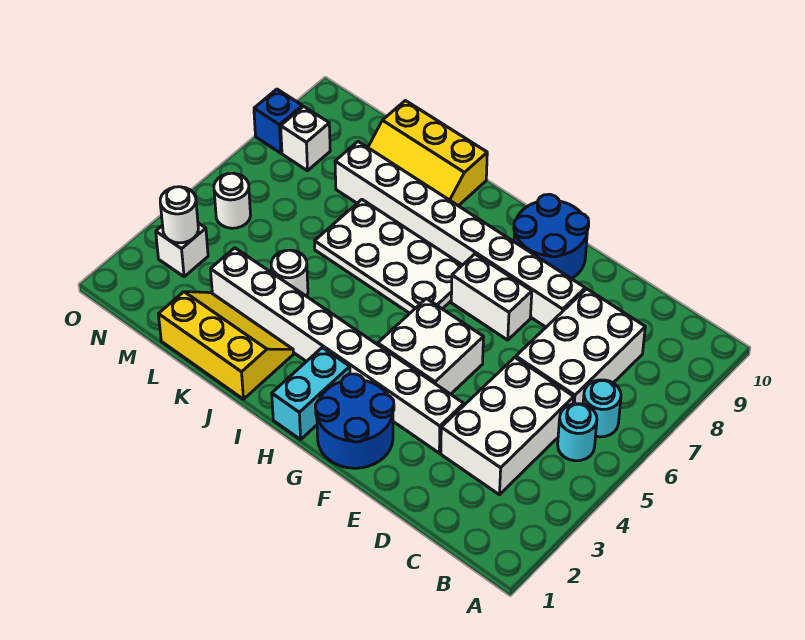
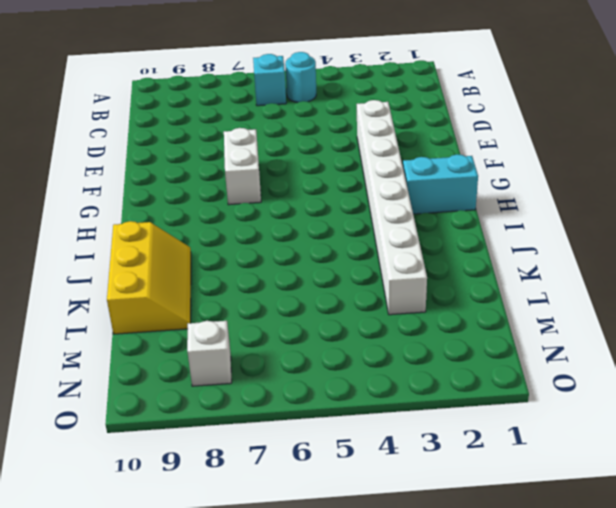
cyan brick B6 level 1 -> cyan round brick B6 level 1
none -> white brick C3:D5 level 1
none -> white brick C6:D8 level 1
none -> white brick E8:L8 level 1

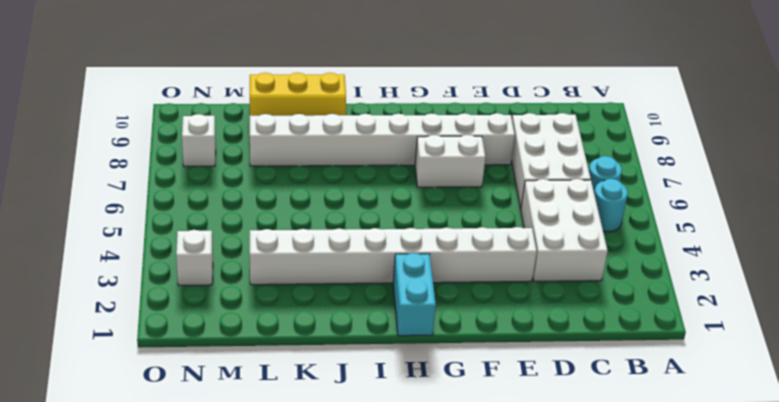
none -> blue round brick F1:G2 level 1
none -> white brick F4:G5 level 1
none -> blue round brick F9:G10 level 1

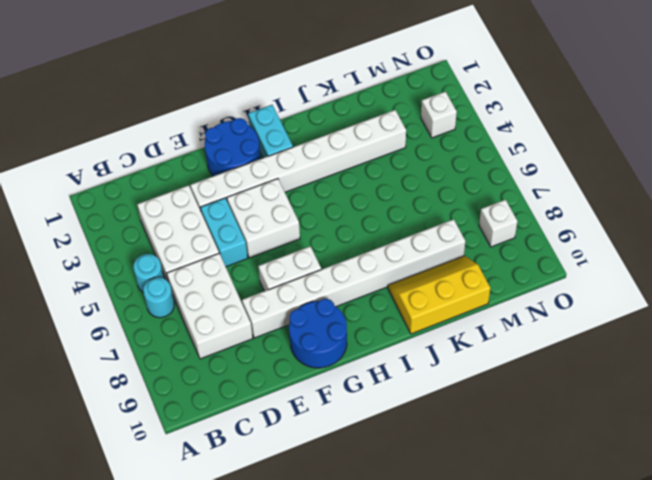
cyan brick E4:E5 level 1 -> none
none -> white plate H6:K7 level 1
none -> yellow slope J1:L2 level 1 top 1
none -> white round brick K4 level 1

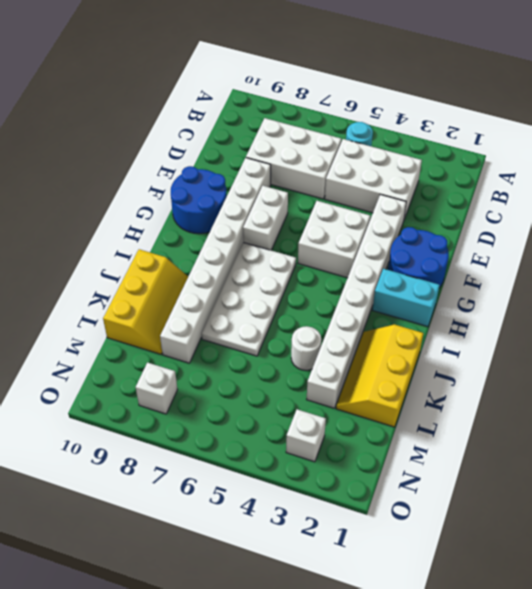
none -> cyan round brick B6 level 1
none -> white round brick N5 level 1
none -> blue brick O8 level 1

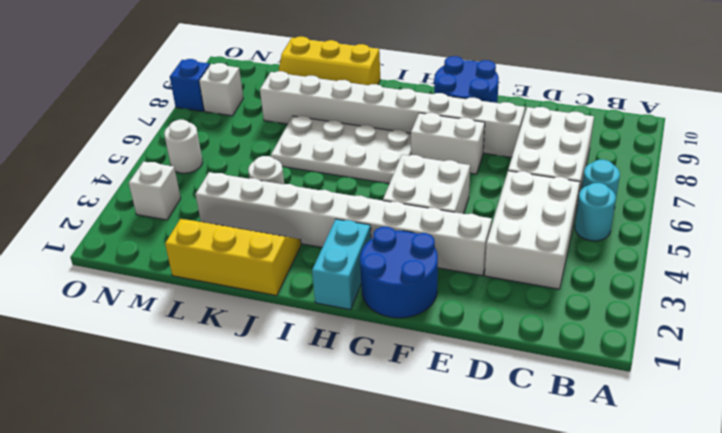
none -> white round brick N3 level 2

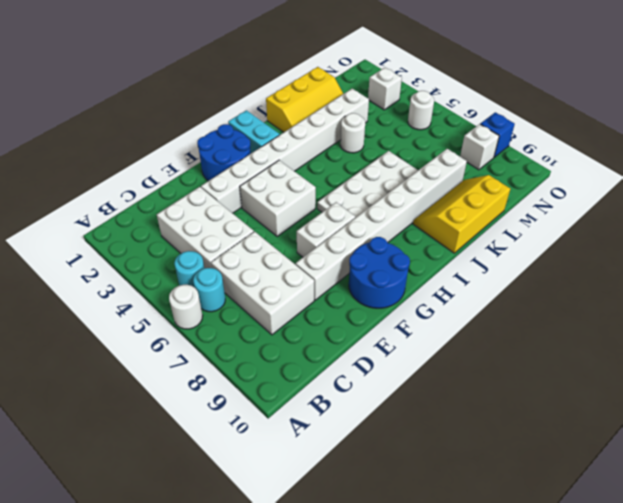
white round brick A6 level 1 -> white round brick N3 level 2

